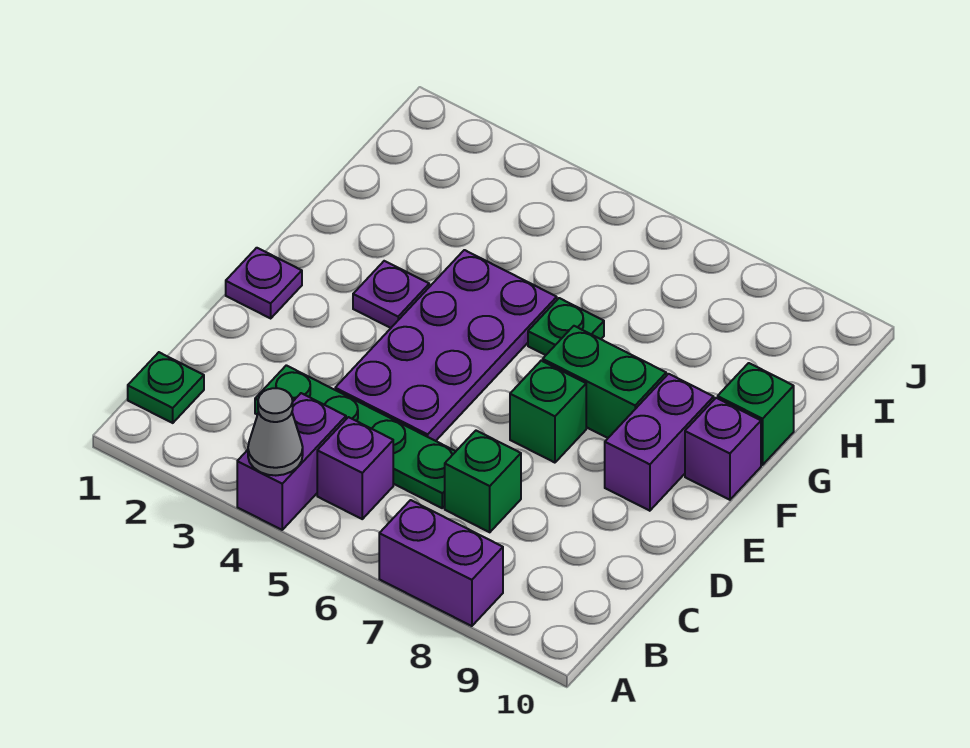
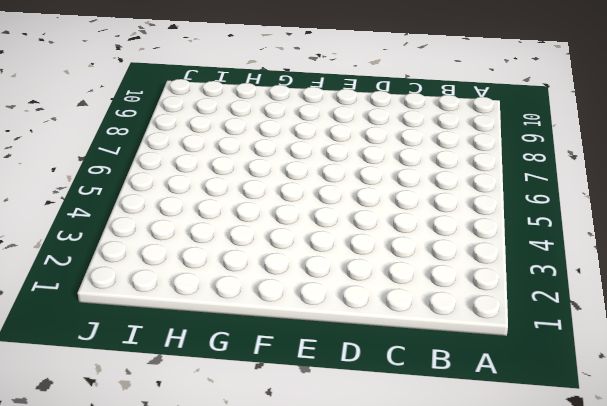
none -> purple brick A4:B4 level 1
none -> purple brick A7:A8 level 1
none -> green plate B1 level 1

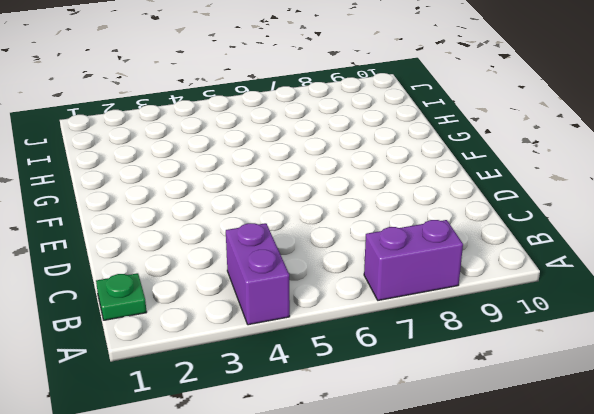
none -> purple brick B5 level 1
none -> green plate C3:C6 level 1
none -> green brick C7 level 1

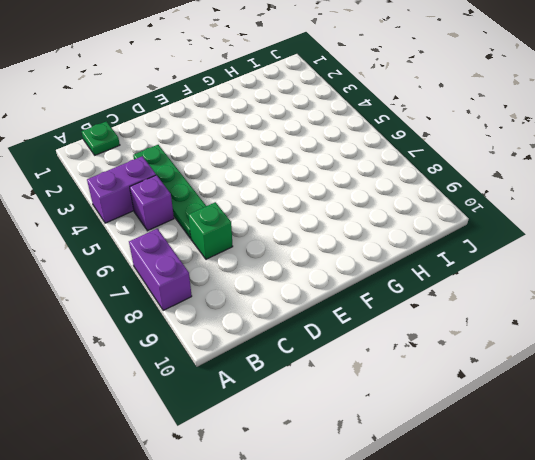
none -> purple plate D4:G5 level 1
none -> purple plate E1 level 1
none -> green brick E7 level 1

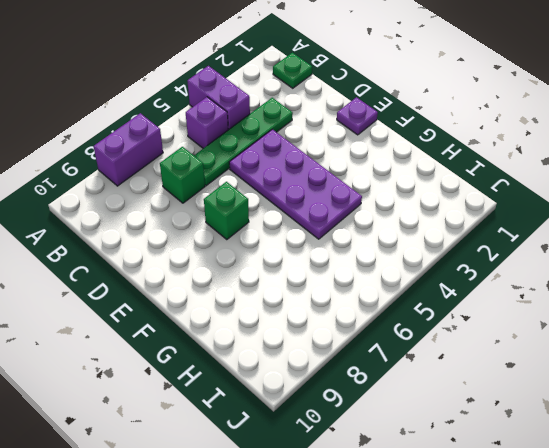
none -> purple brick E9:F9 level 1
none -> purple plate F3 level 1
none -> green brick F7:F8 level 1

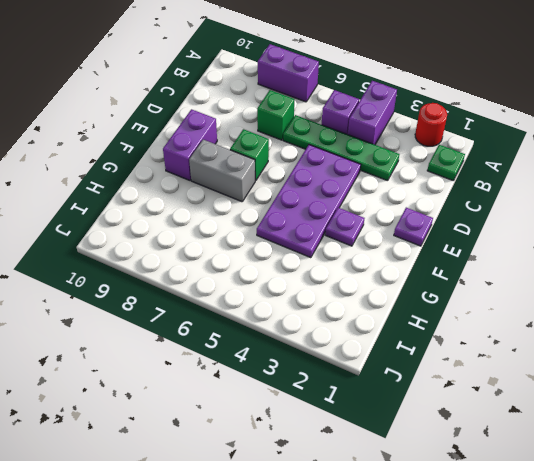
red round brick A2 level 1 -> none
grey brick F7:F8 level 1 -> green brick F7:F8 level 1
none -> purple brick F10 level 1
none -> green plate G6 level 1
none -> green brick G10 level 1

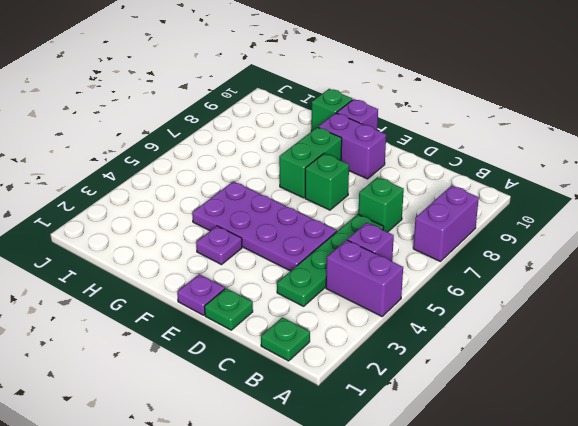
green plate D1 level 1 -> green plate G6 level 1
none -> grey cone A4 level 2

